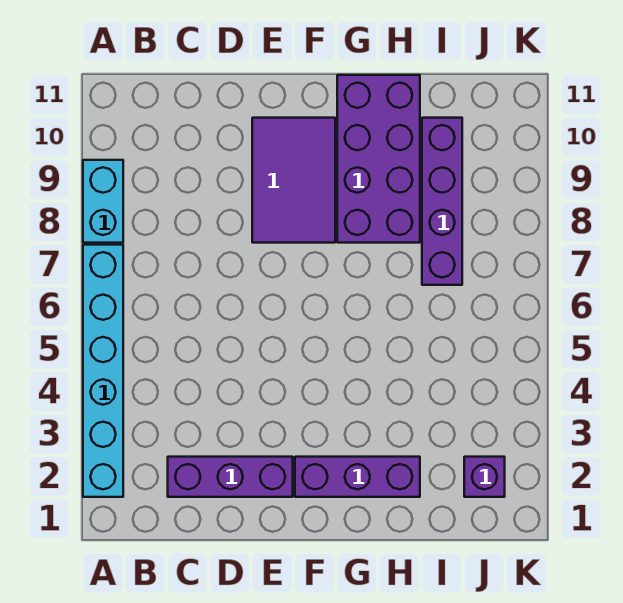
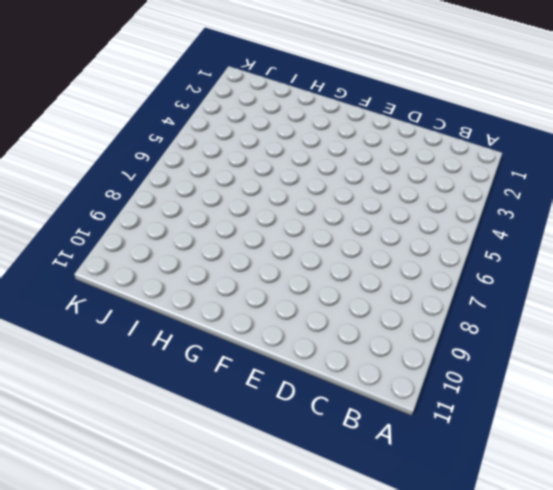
none -> cyan brick A2:A7 level 1
none -> cyan brick A8:A9 level 1

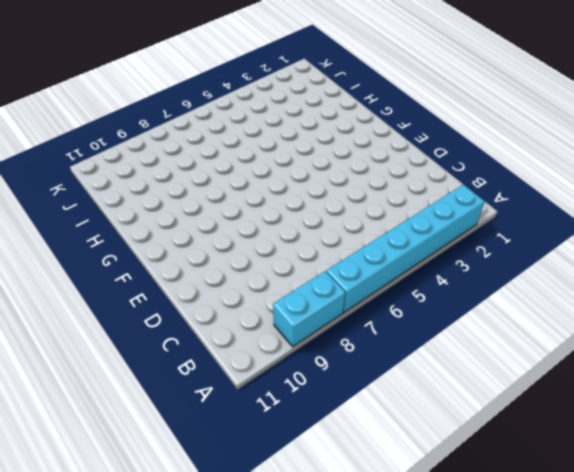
none -> purple brick C2:E2 level 1
none -> purple tile E8:F10 level 1

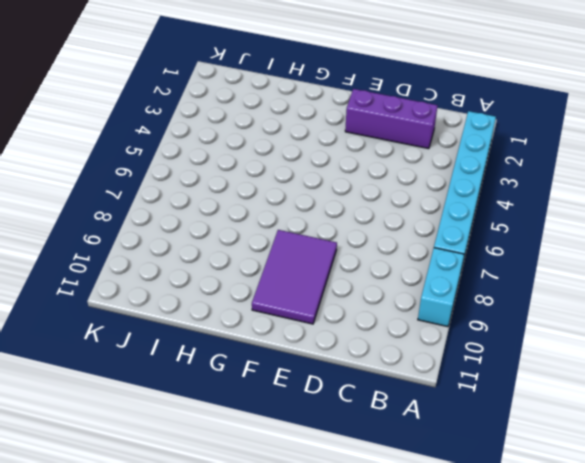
none -> purple brick F2:H2 level 1
none -> purple brick G8:H11 level 1

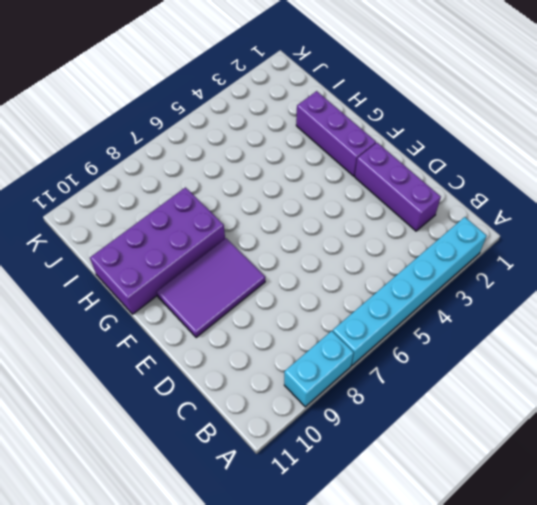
none -> purple brick I7:I10 level 1
none -> purple brick J2 level 1

